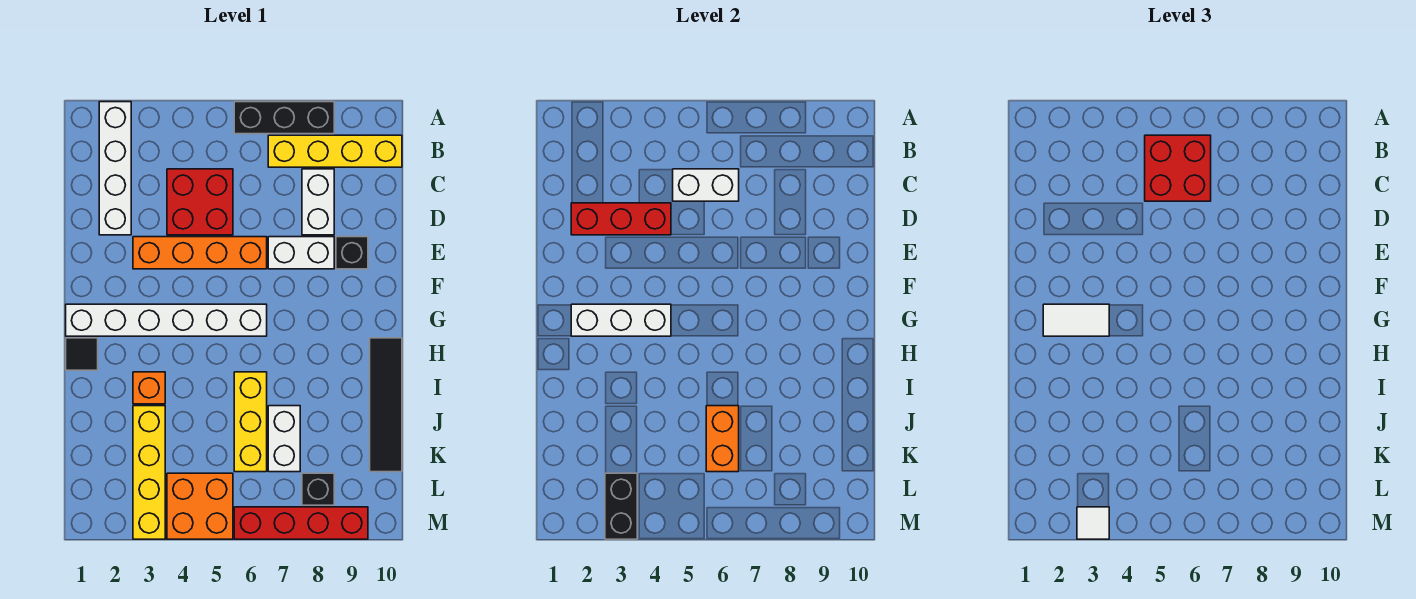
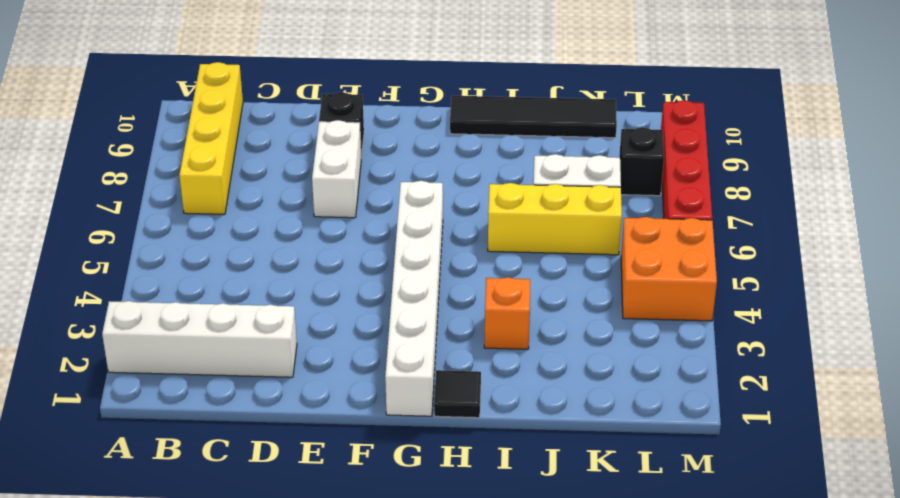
none -> black brick A6:A8 level 1
none -> red brick C4:D5 level 1
none -> white brick C8:D8 level 1

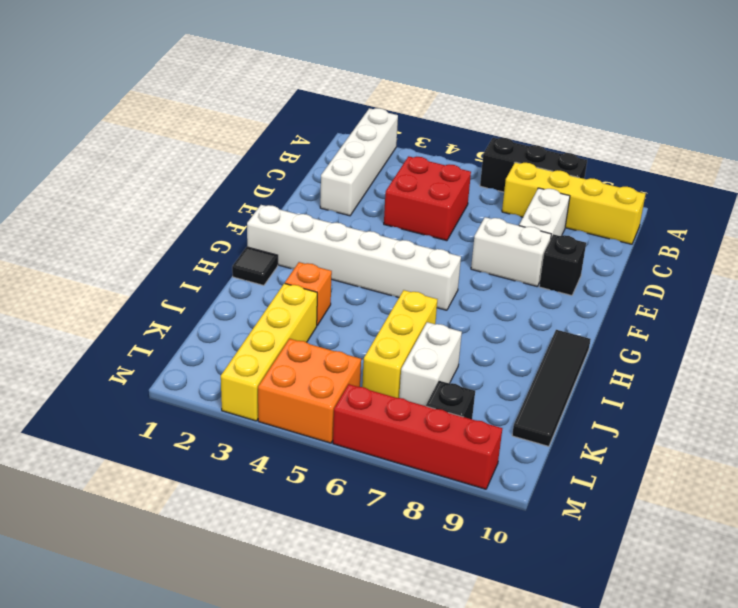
none -> orange brick E3:E6 level 1
none -> white brick C5:C6 level 2
none -> red brick D2:D4 level 2

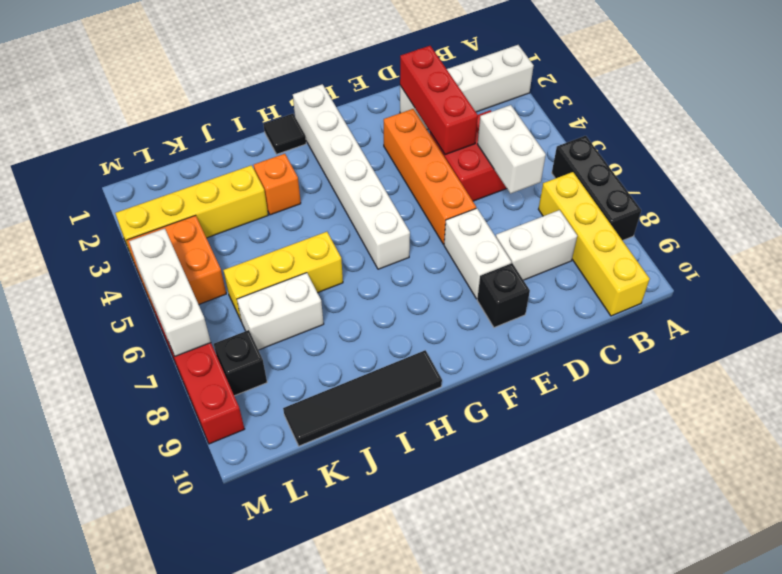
white brick M5:M7 level 2 -> white brick G2:G4 level 2
none -> orange brick J6:K6 level 2
none -> black brick L3:M3 level 2
none -> red brick B5:C6 level 3

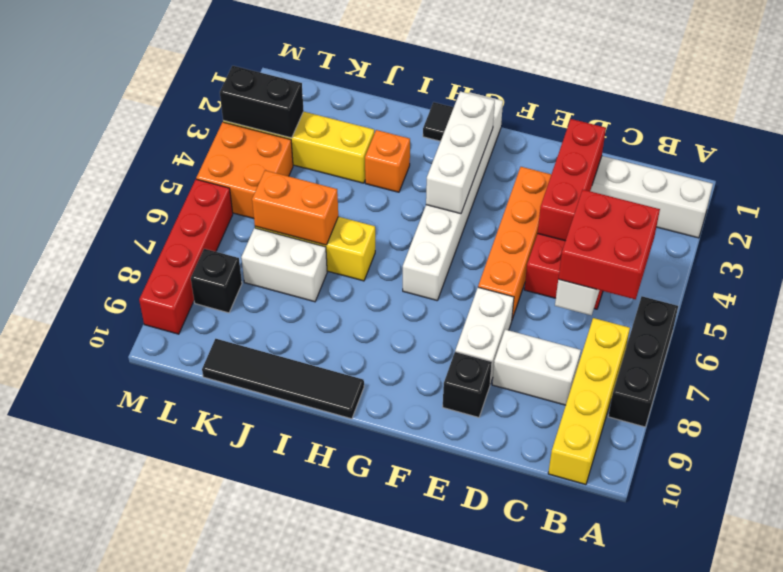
none -> white tile G2:G3 level 3
none -> white tile M3 level 3

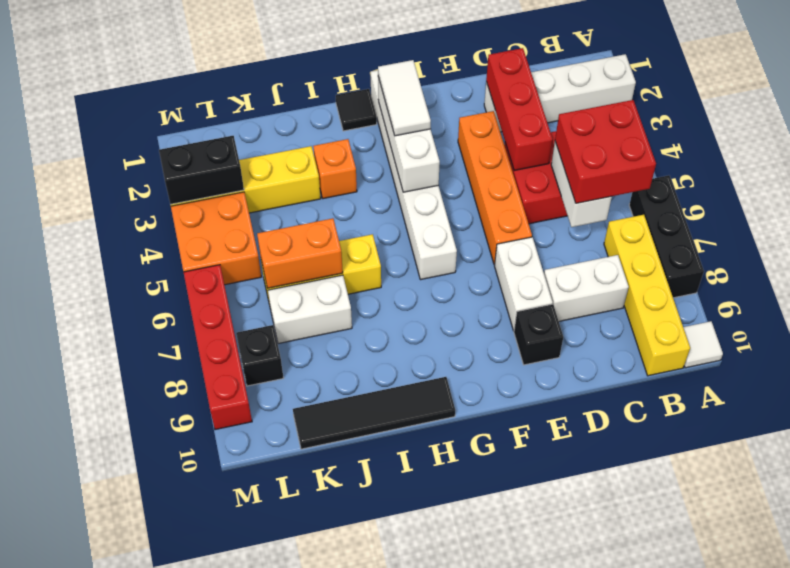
white tile A10 level 1 -> white tile M3 level 3

